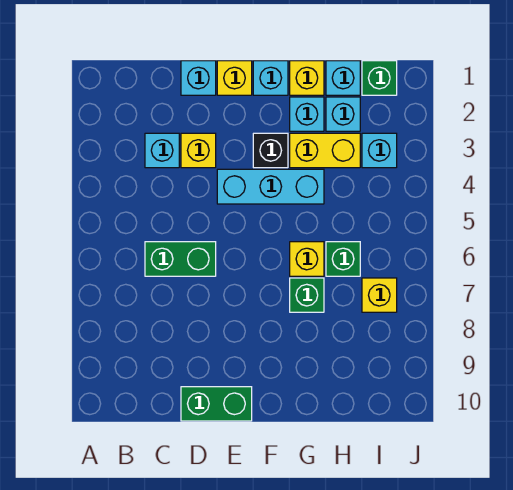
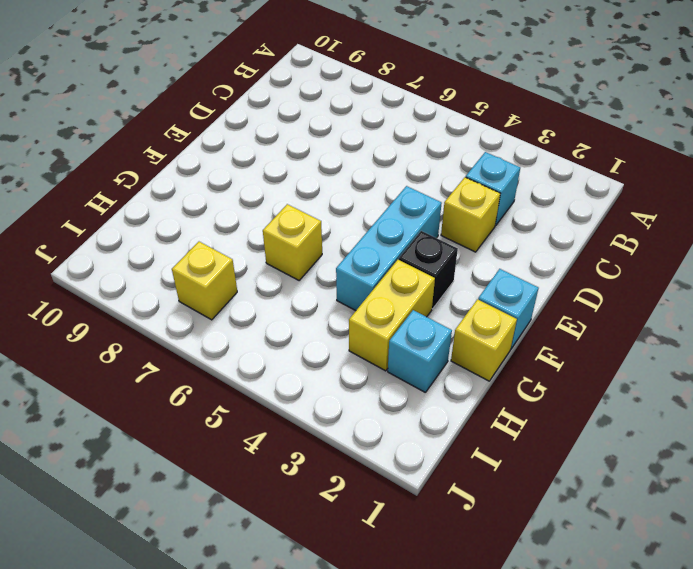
none -> green brick C6:D6 level 1
none -> cyan brick D1 level 1
none -> green brick D10:E10 level 1

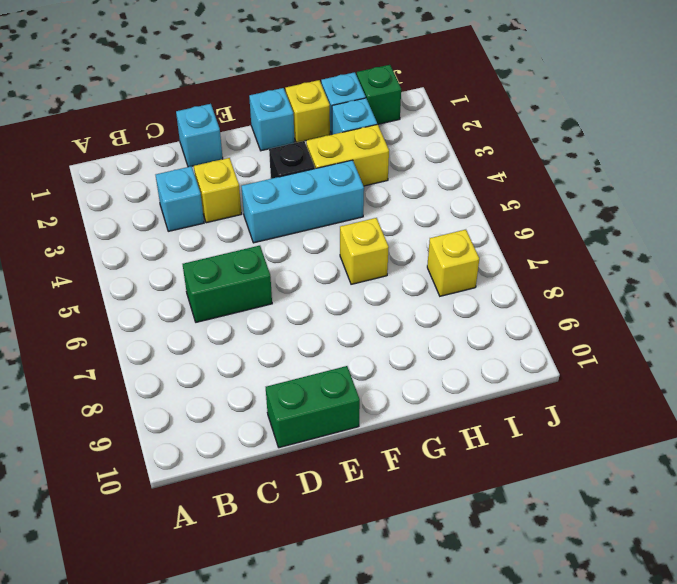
none -> yellow brick E1 level 1
none -> cyan brick G2 level 1
none -> green brick G7 level 1

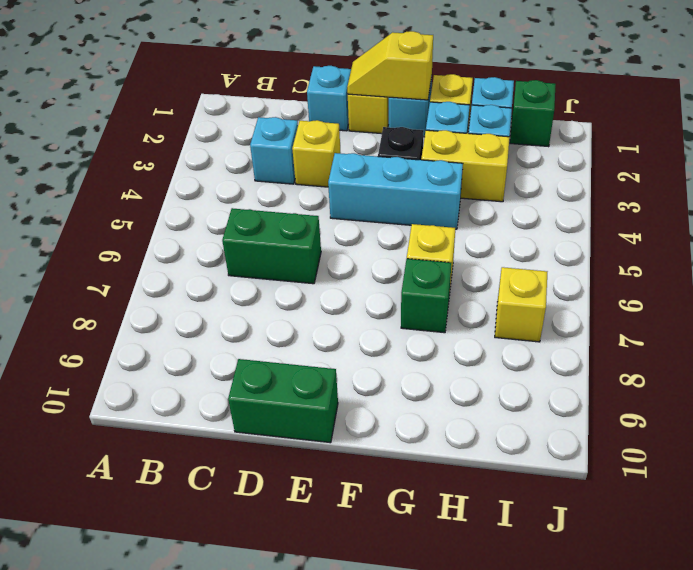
yellow slope E1:F1 level 2 top F -> none
none -> green brick H6 level 1
none -> cyan brick I3 level 1

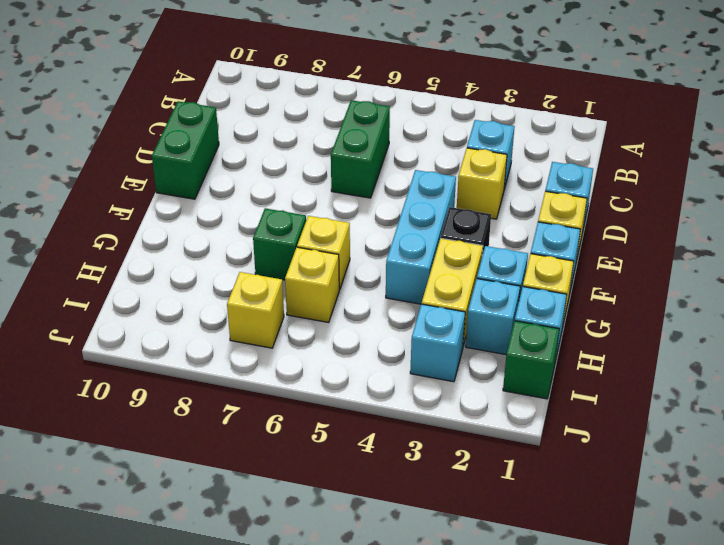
yellow brick H6 level 1 -> green brick H6 level 1

